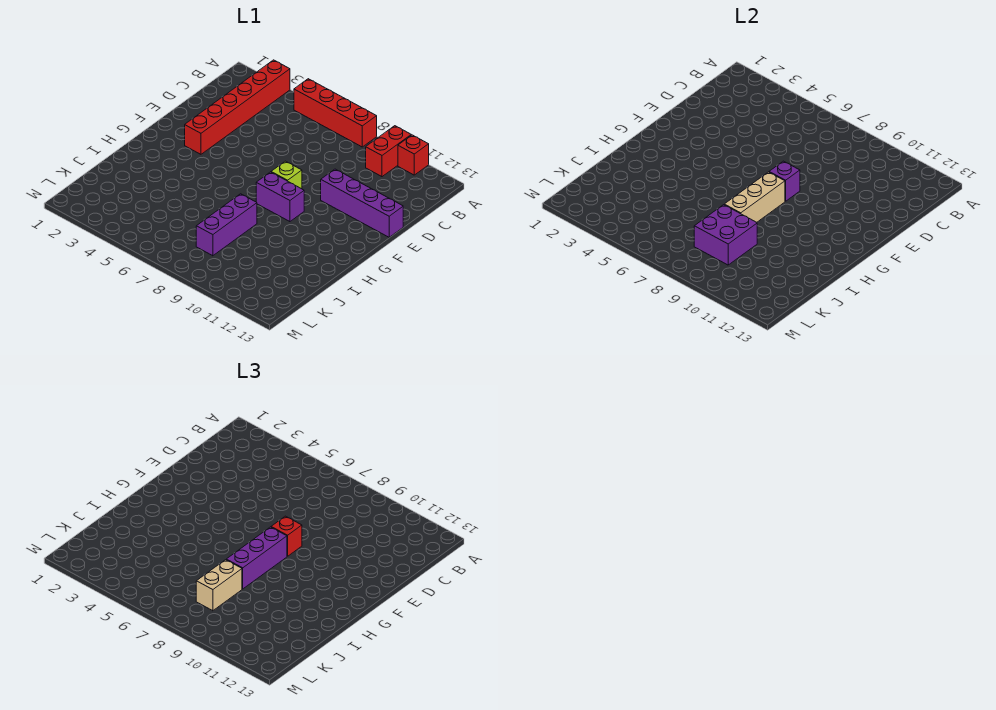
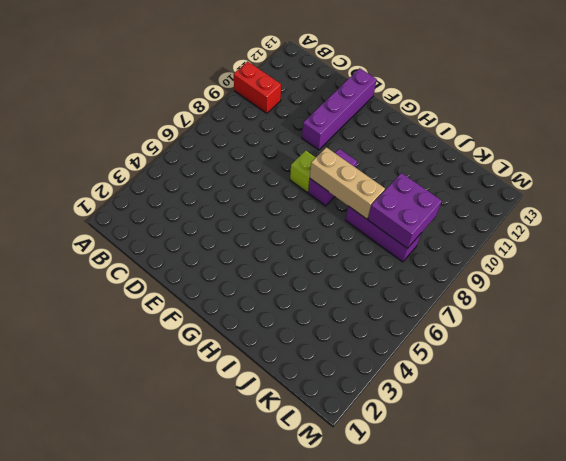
none -> red brick A3:F3 level 1
none -> red brick A5:A8 level 1
none -> red brick A11 level 1

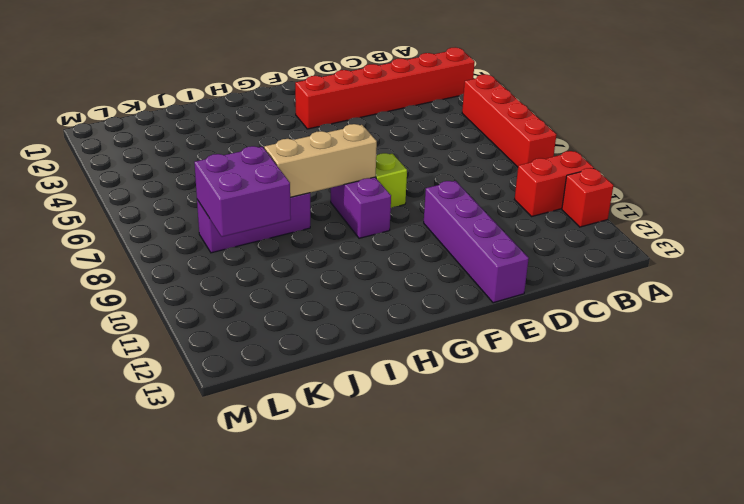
none -> purple brick F8 level 2
none -> red brick F8 level 3
none -> purple brick G8:I8 level 3

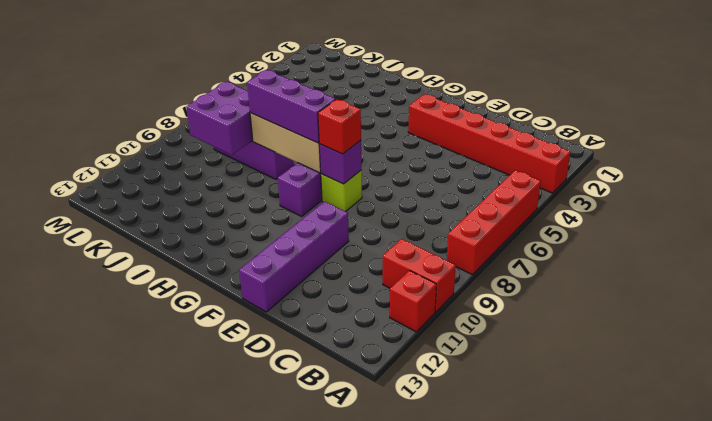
none -> tan brick J8:K8 level 3

